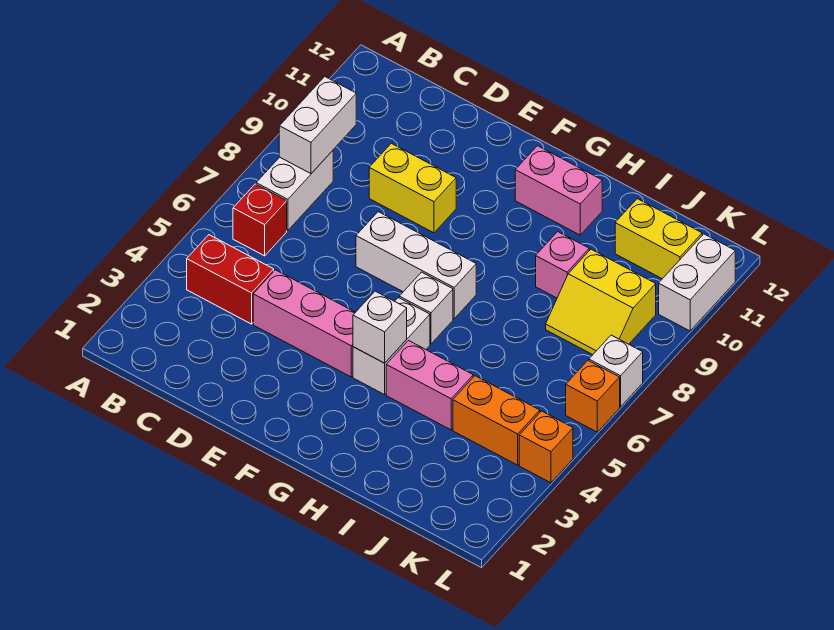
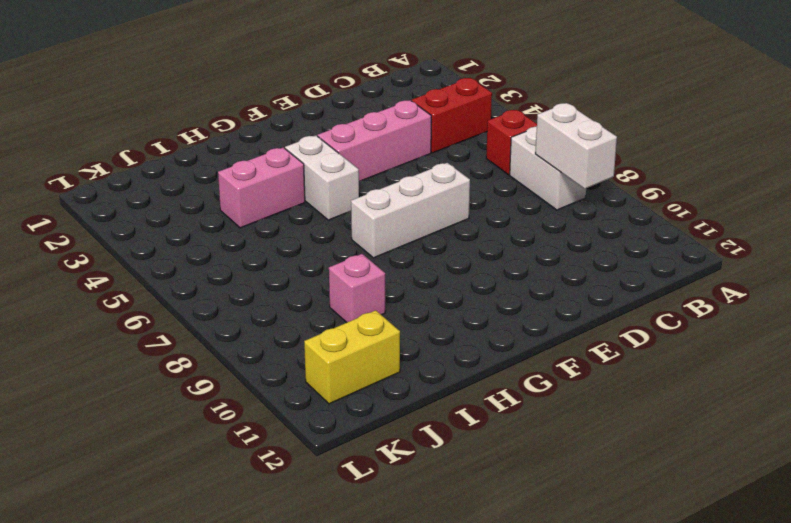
none -> yellow brick D9:E9 level 1
none -> white brick G6 level 1
none -> pink brick G11:H11 level 1

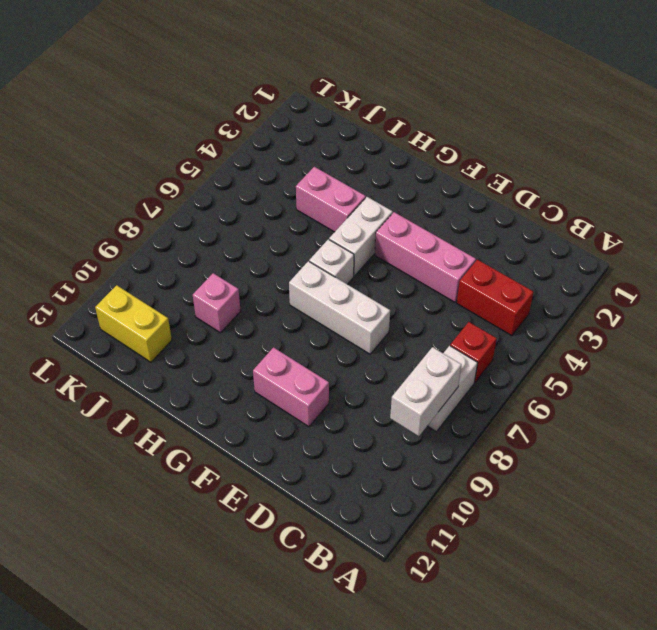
pink brick E10:F10 level 1 -> pink brick G11:H11 level 1
none -> yellow brick D9:E9 level 1
none -> orange brick J4:K4 level 1
none -> yellow slope J8:K9 level 1 top 9

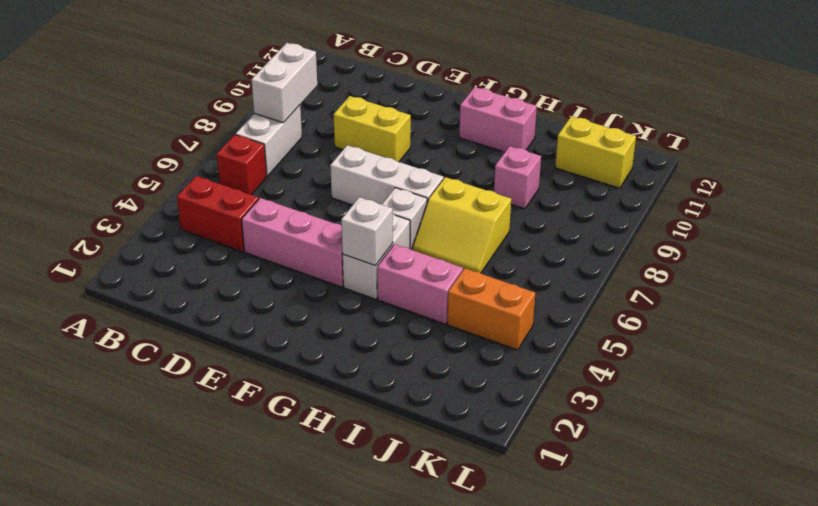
yellow slope H6:I7 level 1 top 7 -> yellow slope J8:K9 level 1 top 9
none -> orange brick L4 level 1
none -> orange brick L6 level 1
none -> white brick L7 level 1

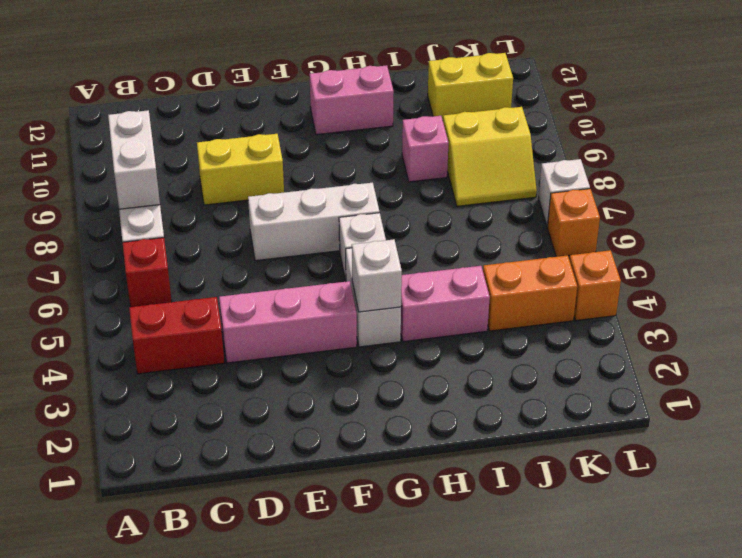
none -> white brick L10:L11 level 1

